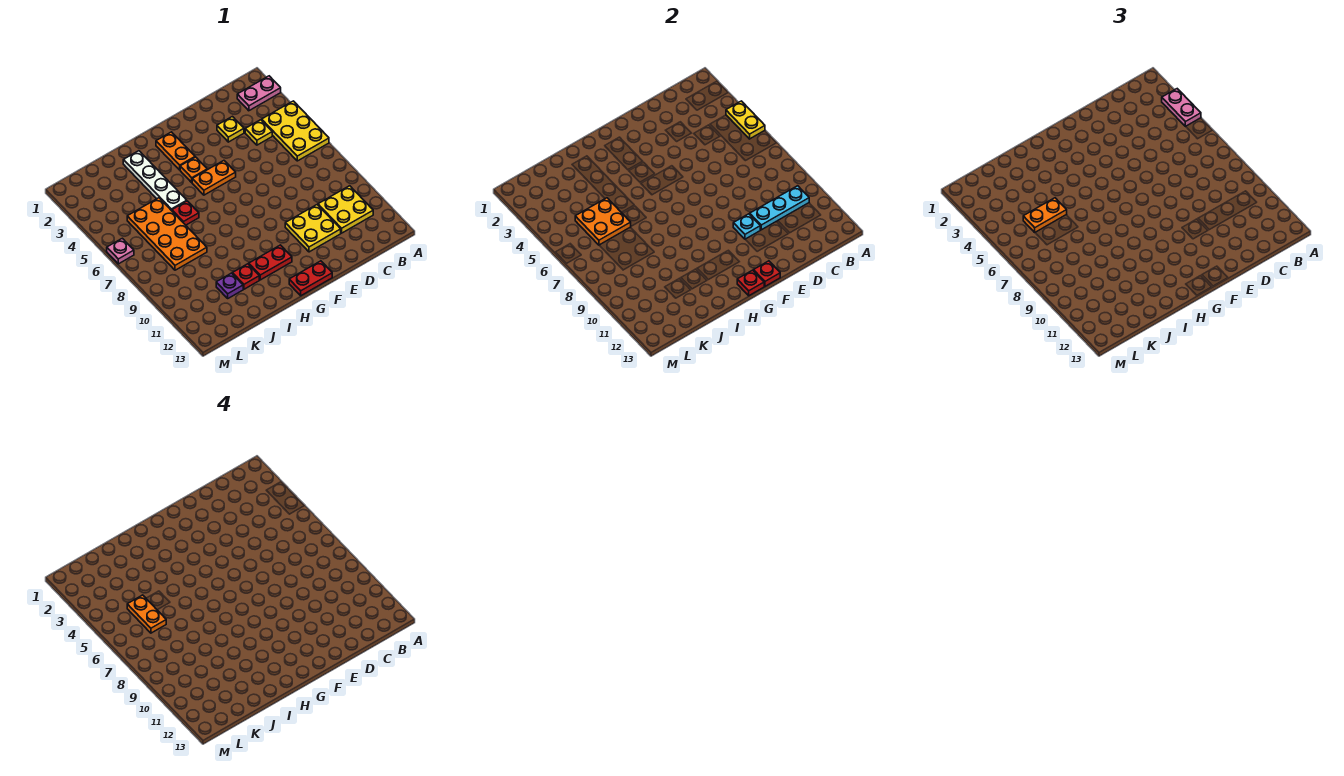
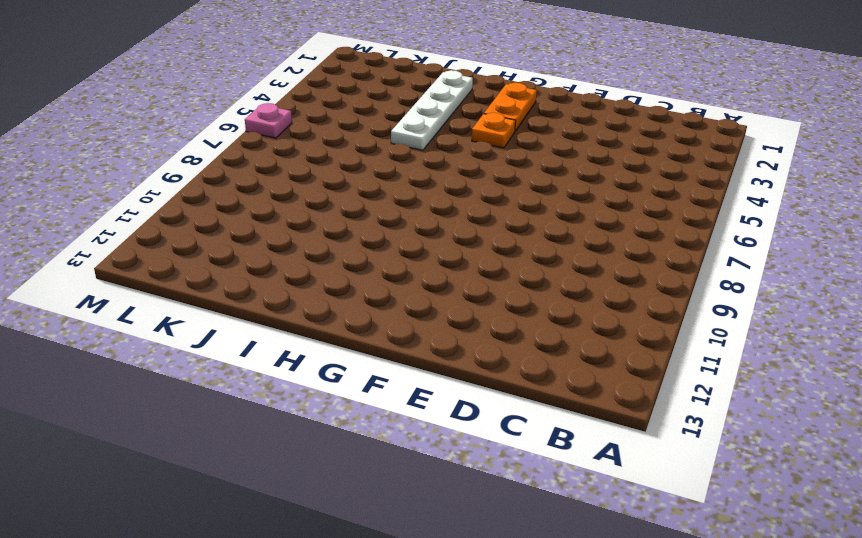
none -> pink plate A2:B2 level 1
none -> yellow plate A4:B6 level 1
none -> yellow plate B10:C11 level 1

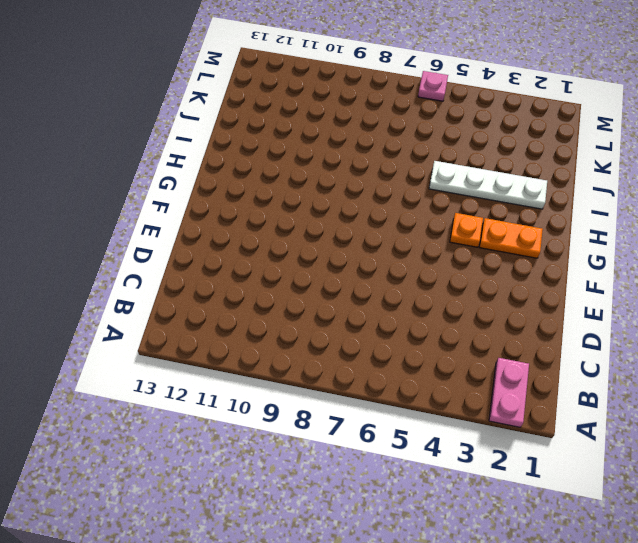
none -> yellow plate A4:B6 level 1
none -> yellow plate B10:C11 level 1
none -> yellow plate C4 level 1

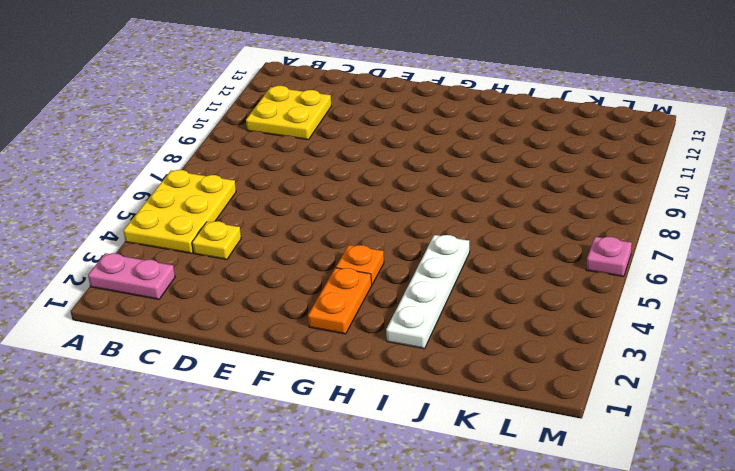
none -> yellow plate D3 level 1
none -> yellow plate D10:E11 level 1
none -> orange plate F5:G5 level 1

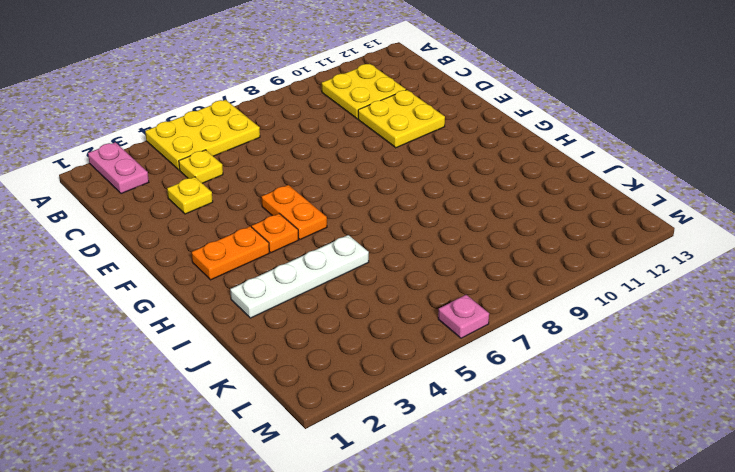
none -> red plate F13:G13 level 1
none -> red plate G11:H11 level 1
none -> red plate I6 level 1

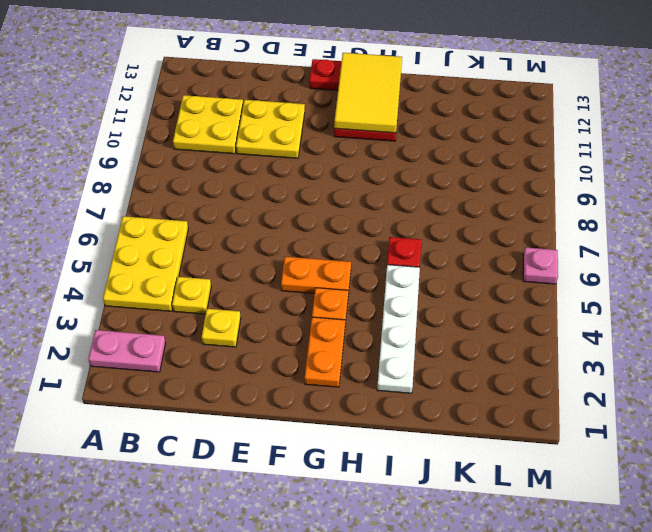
yellow tile G11:H13 level 2 -> red plate G13 level 2
none -> red plate I11 level 1
none -> orange plate J5:K8 level 1
none -> purple plate J11 level 1

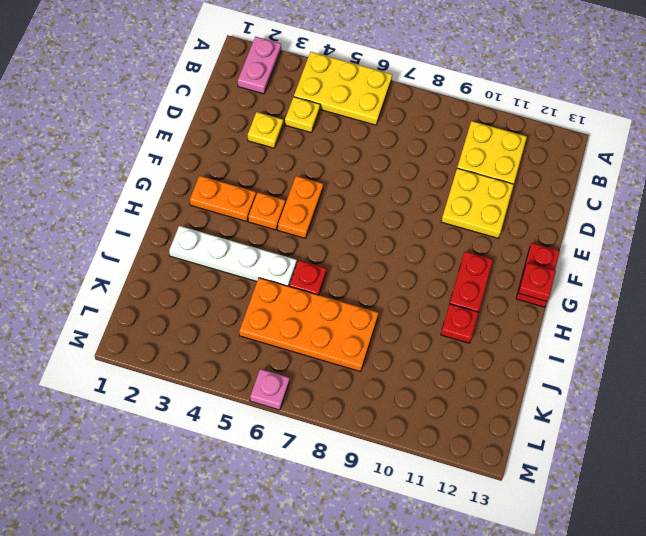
none -> purple plate J11 level 1
none -> yellow plate A4:A5 level 2
none -> cyan plate B10:D10 level 2

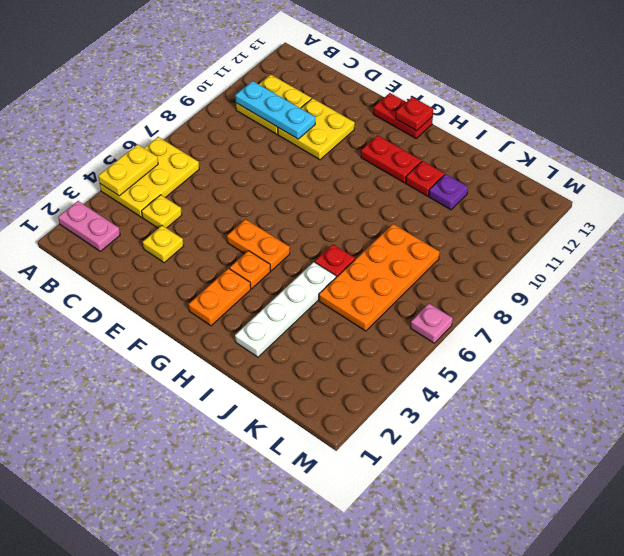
none -> cyan plate E10 level 2
none -> red plate F13 level 2
none -> orange plate J5:K6 level 2

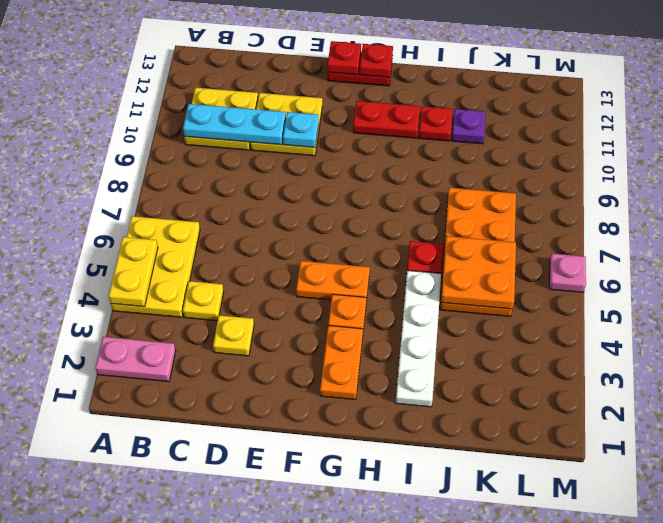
none -> pink plate A3:A4 level 3
none -> orange plate J5:K5 level 3
none -> orange plate K5:K6 level 4

